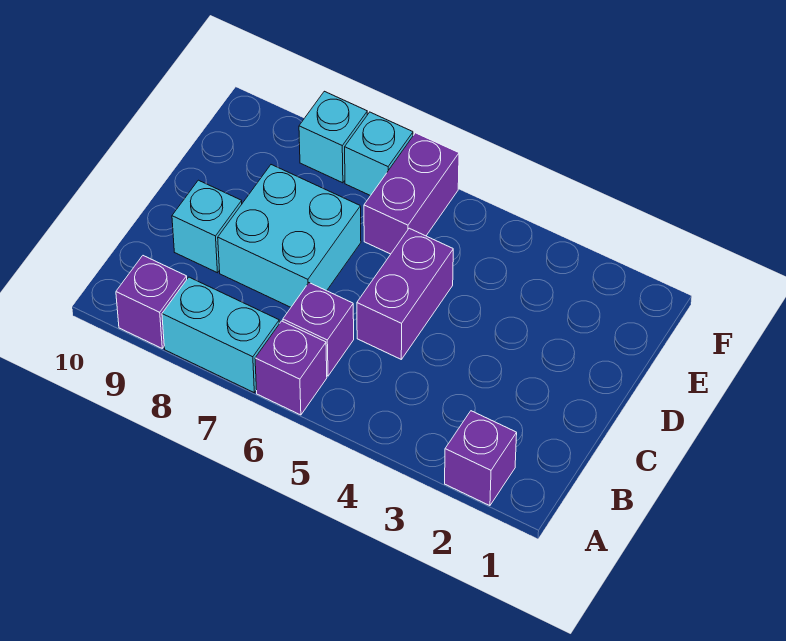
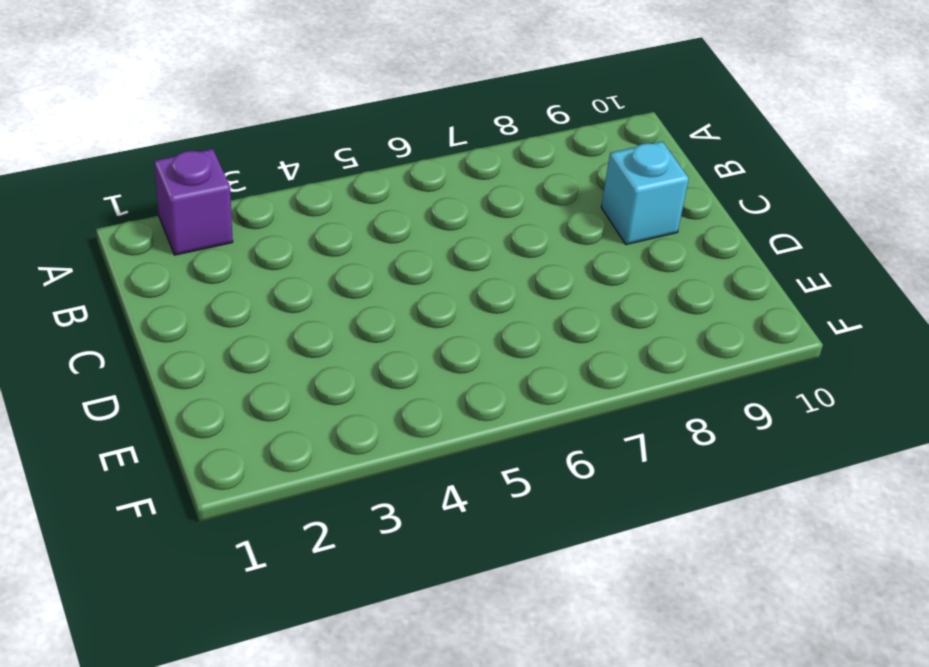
none -> purple brick A6 level 1
none -> cyan brick A7:A8 level 1

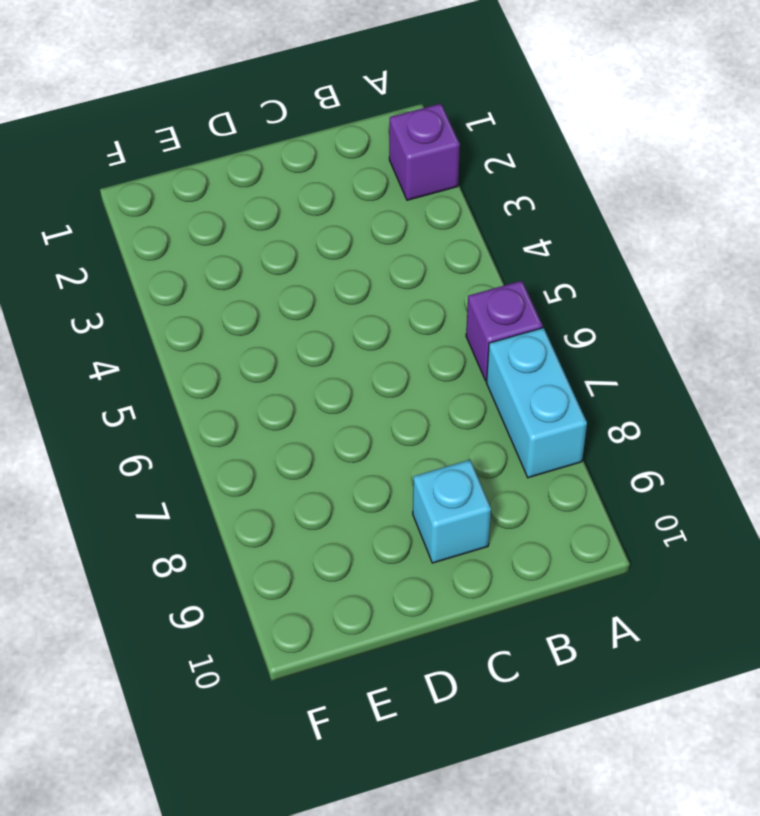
none -> purple brick A9 level 1
none -> purple brick B6 level 1

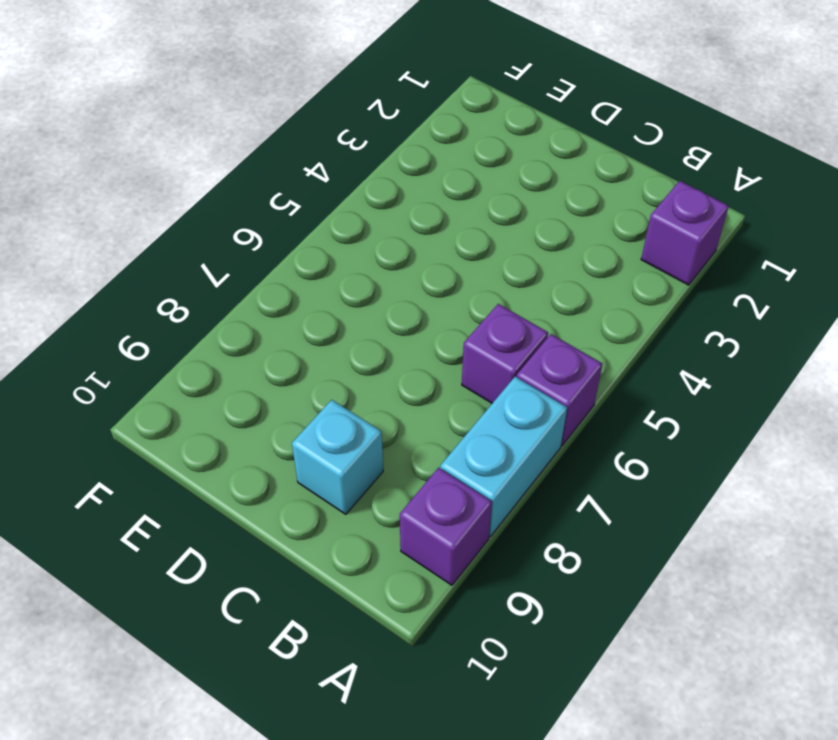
none -> purple brick C5:D5 level 1
none -> cyan brick C7:D8 level 1

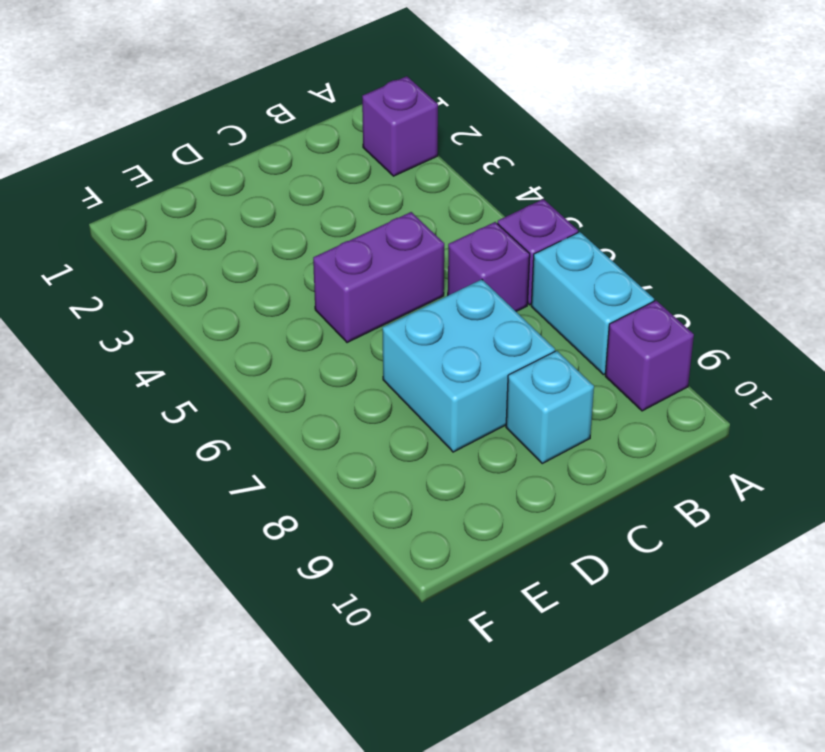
none -> purple brick E6:F6 level 1
none -> cyan brick F7 level 1

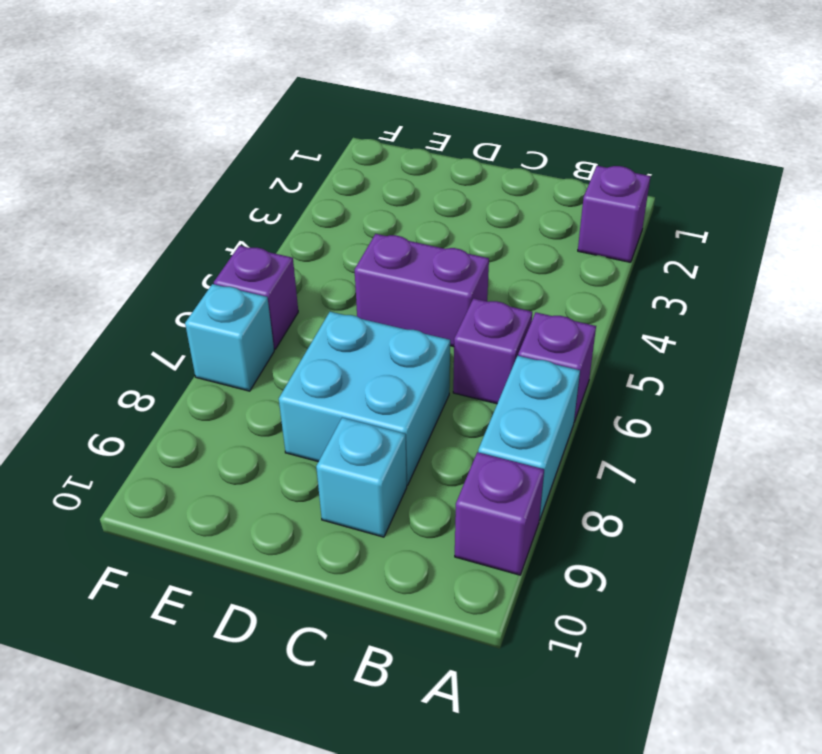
purple brick F6 level 1 -> purple brick E6:F6 level 1
none -> cyan brick F8 level 1

